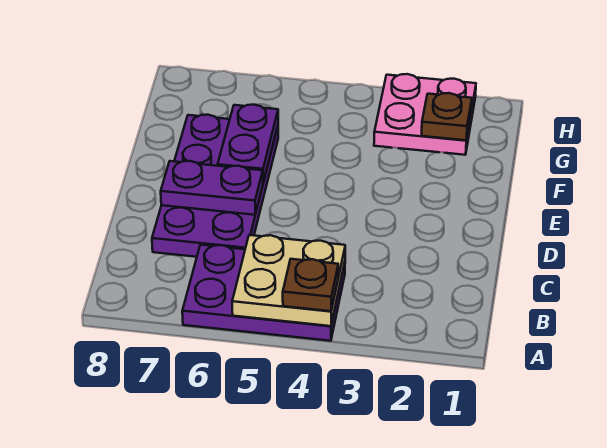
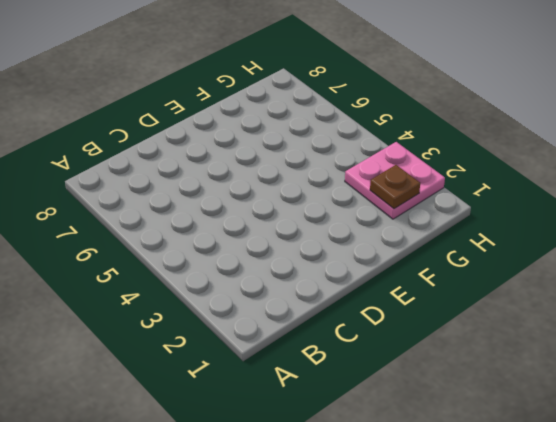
none -> purple plate A4:B6 level 1
none -> purple plate C6:F7 level 1

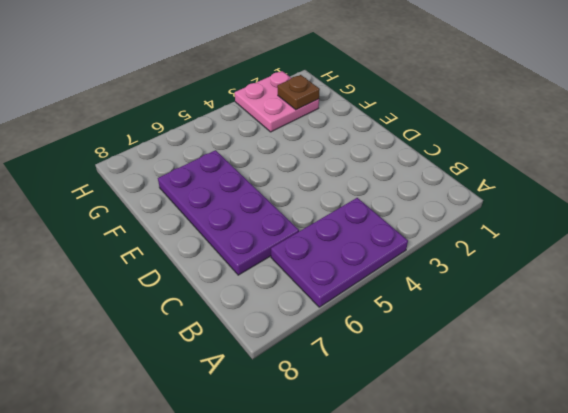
none -> tan plate A4:B5 level 2
none -> purple plate D6:D7 level 2

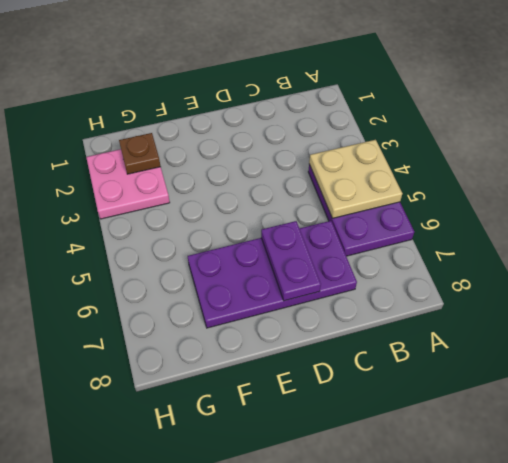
none -> purple plate E6:F6 level 2
none -> brown plate A4 level 3

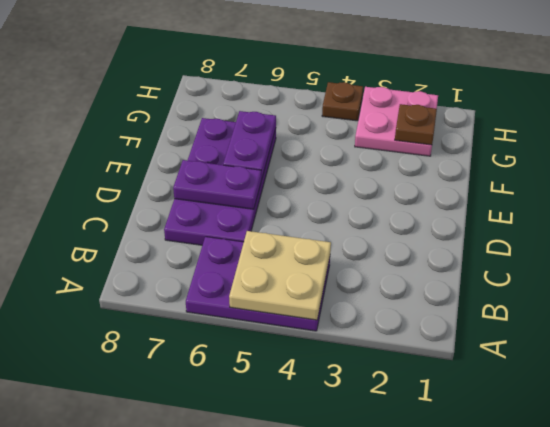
brown plate H4 level 1 -> brown plate A4 level 3

